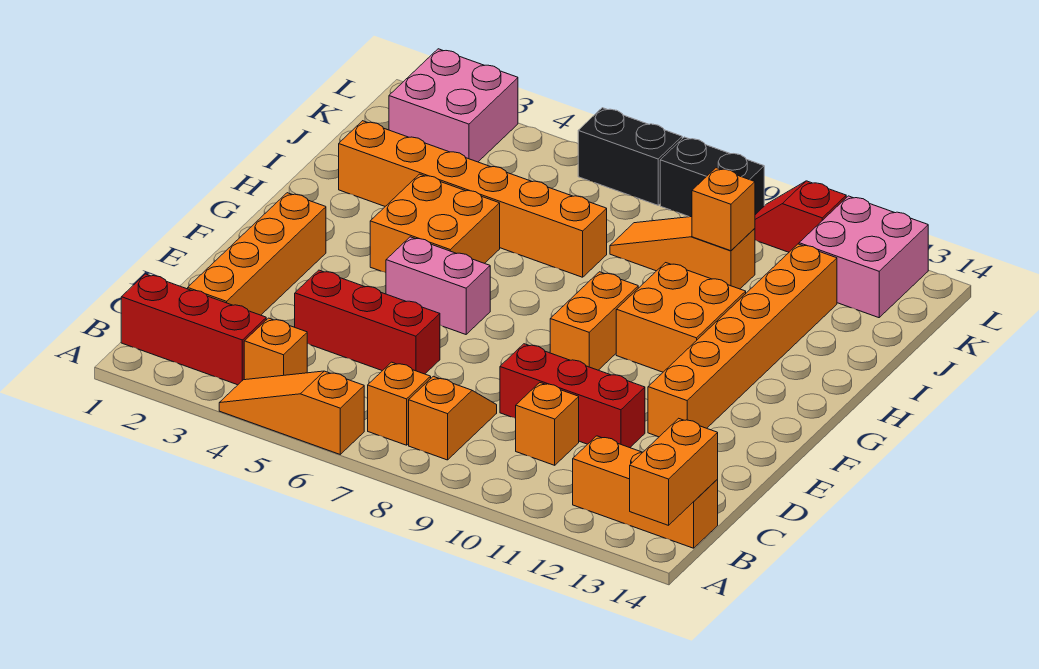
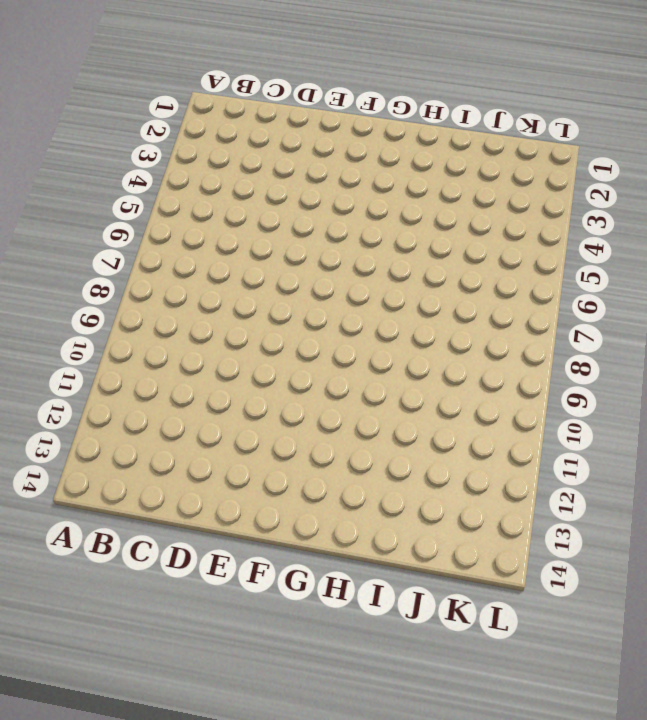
none -> orange slope A4:A6 level 1 top 6
none -> red brick B1:B3 level 1
none -> orange brick B4 level 1

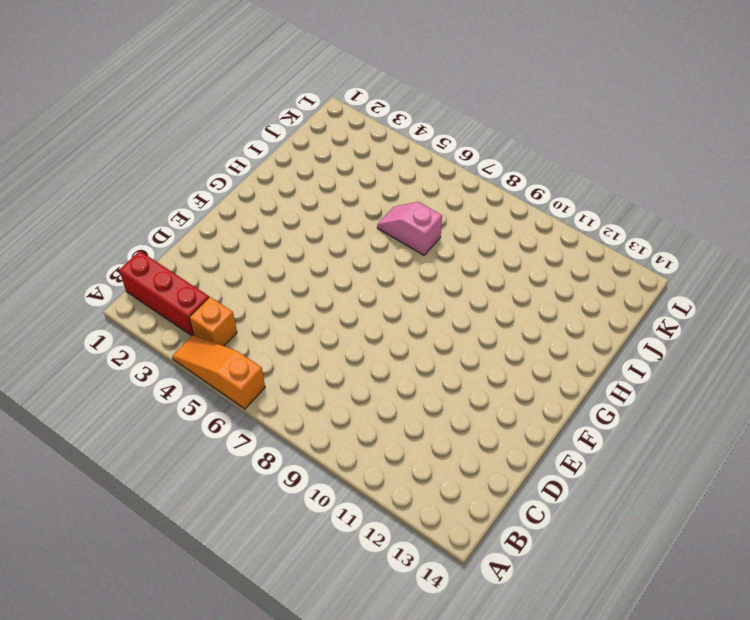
pink slope I6:I7 level 1 top 7 -> orange brick I2:I7 level 1
none -> orange brick B7 level 1
none -> orange slope B8:C8 level 1 top B
none -> orange brick B12:B14 level 1

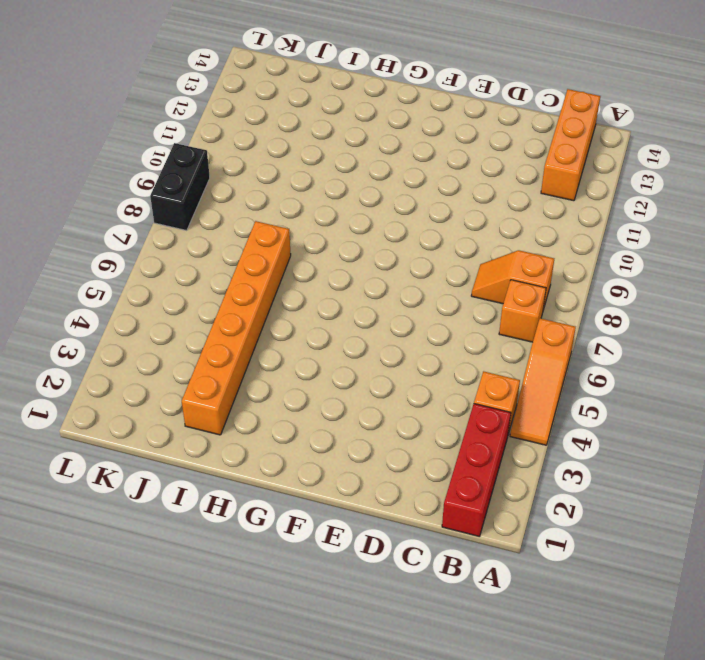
none -> orange brick C2:F2 level 1
none -> orange brick C10 level 1
none -> red brick D4:D6 level 1

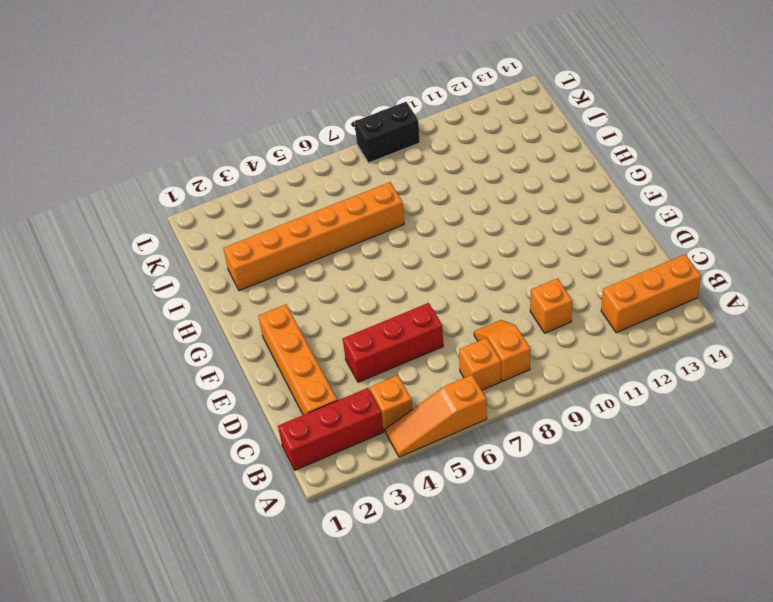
none -> red brick D9:D11 level 1
none -> orange brick E12:J12 level 1
none -> pink brick F5:F6 level 1

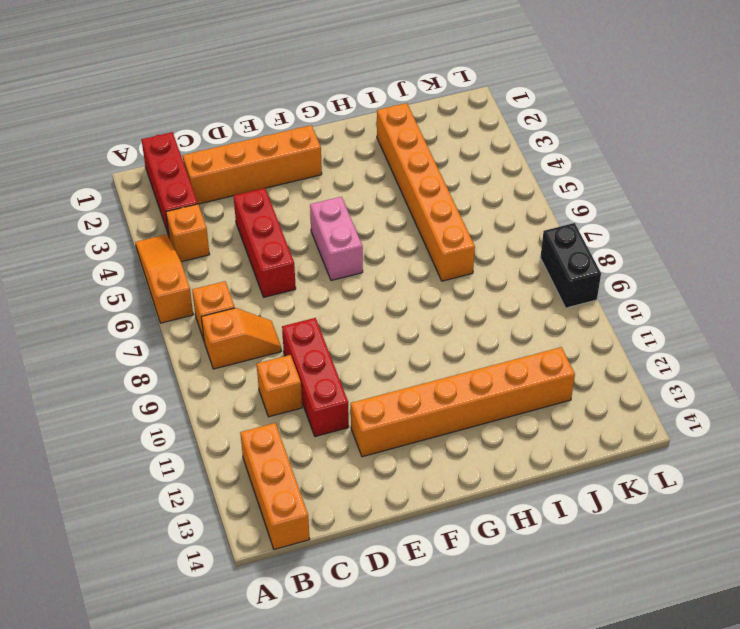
none -> orange brick F9:G9 level 1
none -> orange brick G4:H5 level 1
none -> orange brick G10:H11 level 1

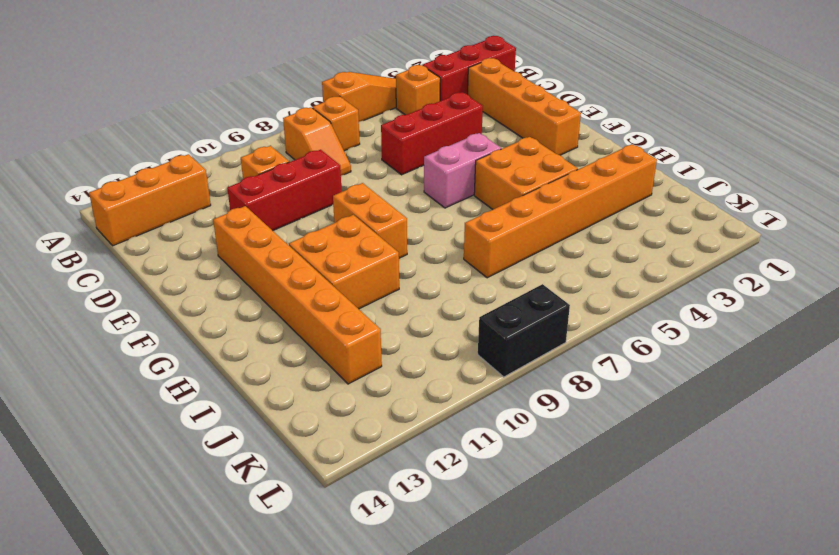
none -> orange slope J8:J10 level 1 top 10
none -> pink brick K2:L3 level 1
none -> pink brick K12:L13 level 1

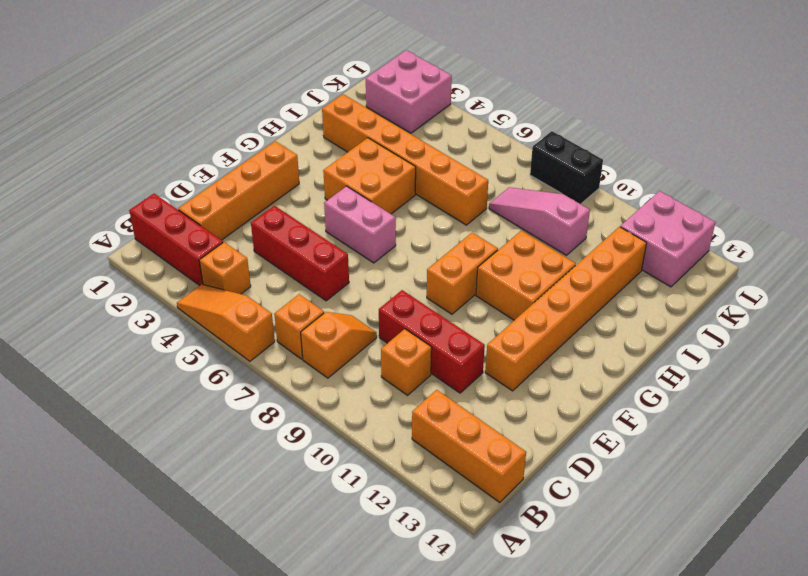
pink slope J8:J10 level 1 top 10 -> orange slope J8:J10 level 1 top 10
none -> black brick L6:L7 level 1
none -> red slope L10:L11 level 1 top 11
none -> orange brick A14:B14 level 2

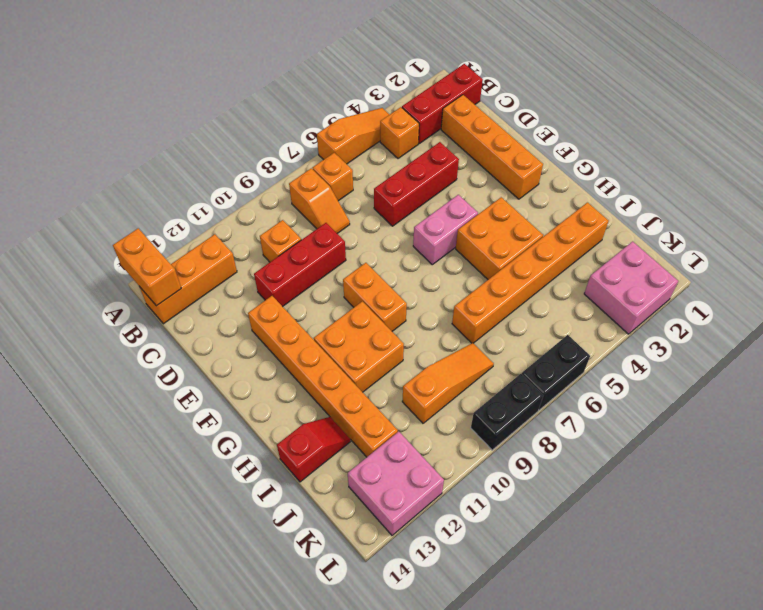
red slope I13:I14 level 1 top 14 -> red slope L10:L11 level 1 top 11
none -> orange brick J10 level 2

